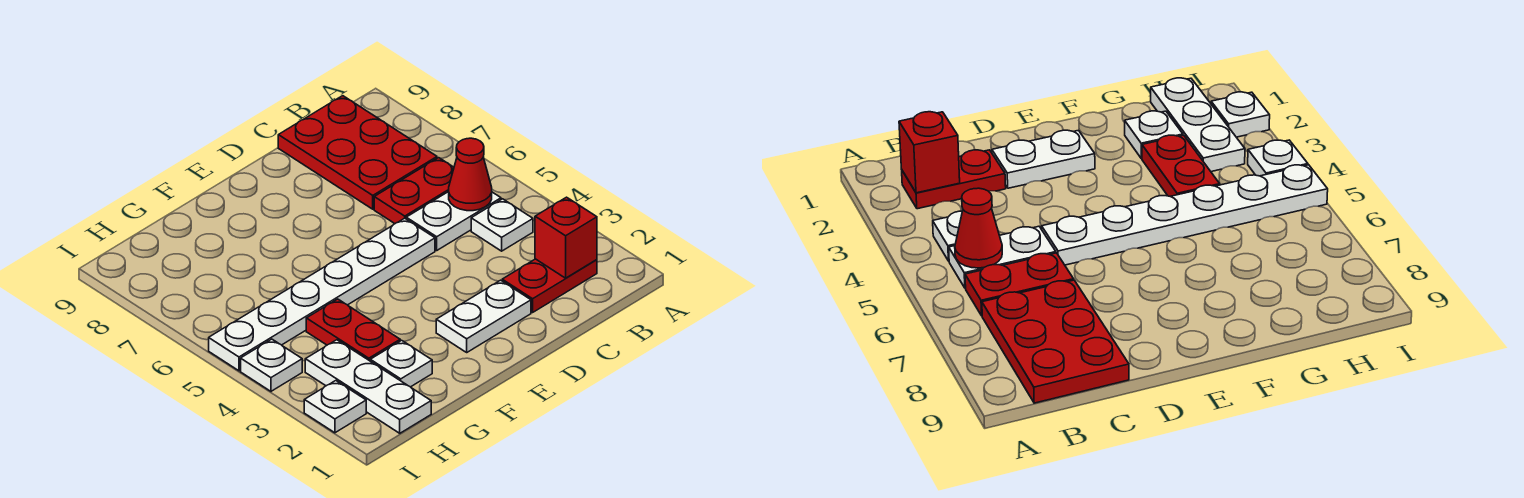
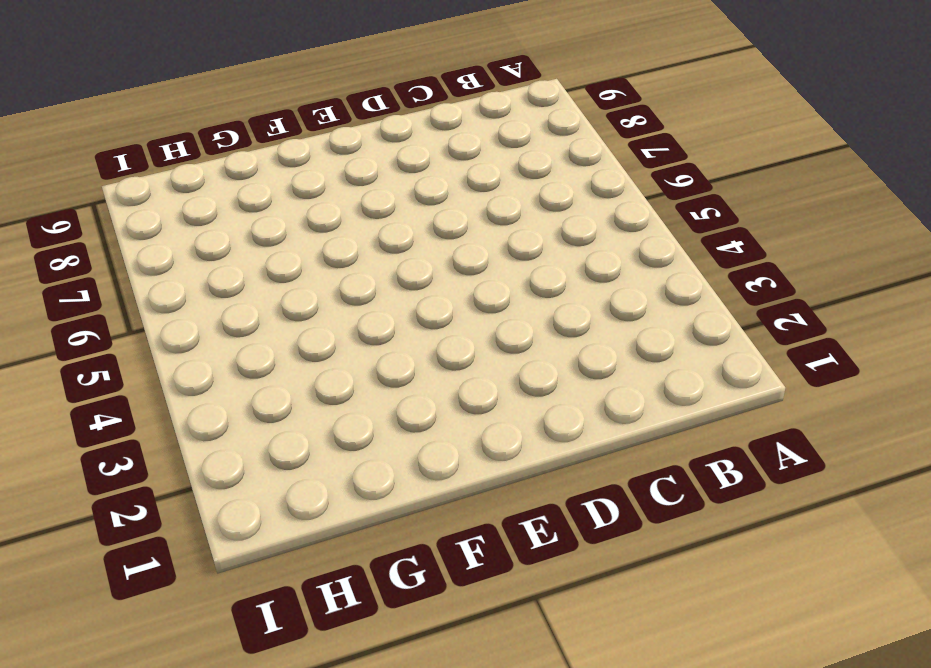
none -> red plate B2:C2 level 1
none -> white plate B4 level 1
none -> white plate B5:C5 level 1

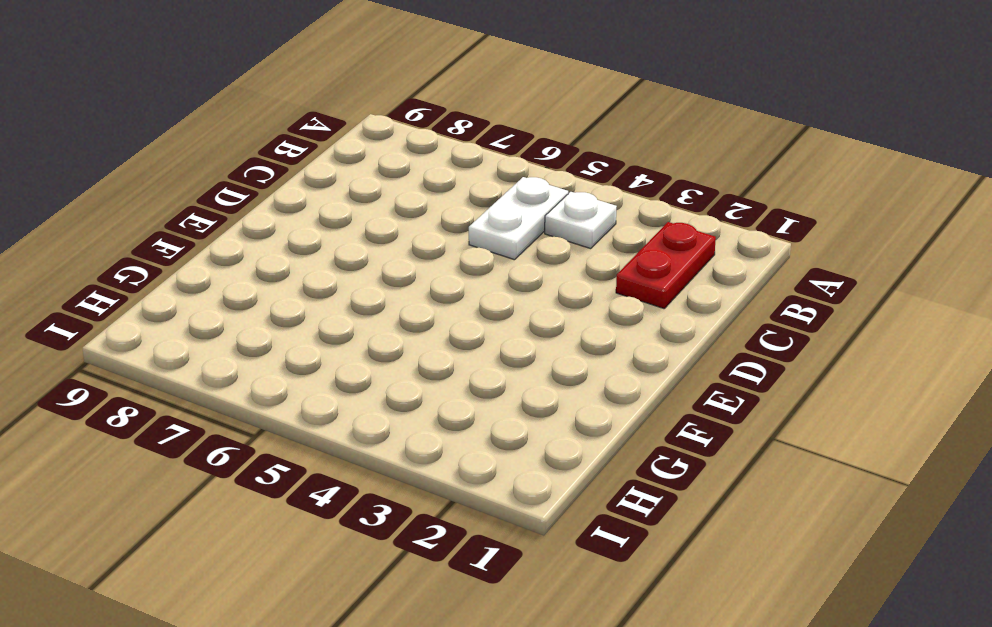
none -> red plate B6:C6 level 1
none -> red plate B7:C9 level 1
none -> white plate D2:E2 level 1

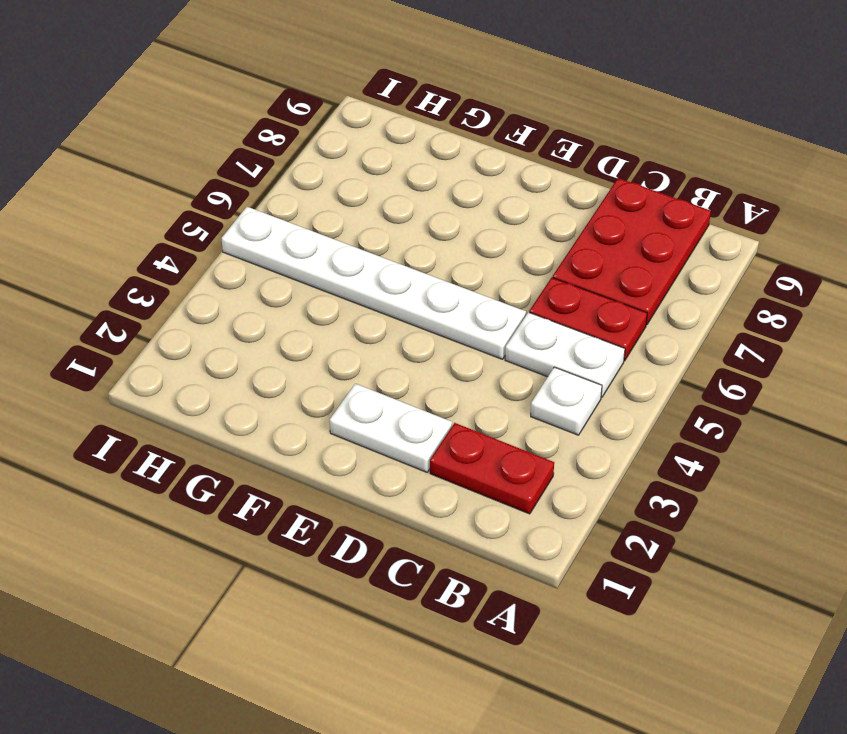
none -> white plate G2 level 1
none -> red plate G3:G4 level 1
none -> white plate H1:H3 level 1

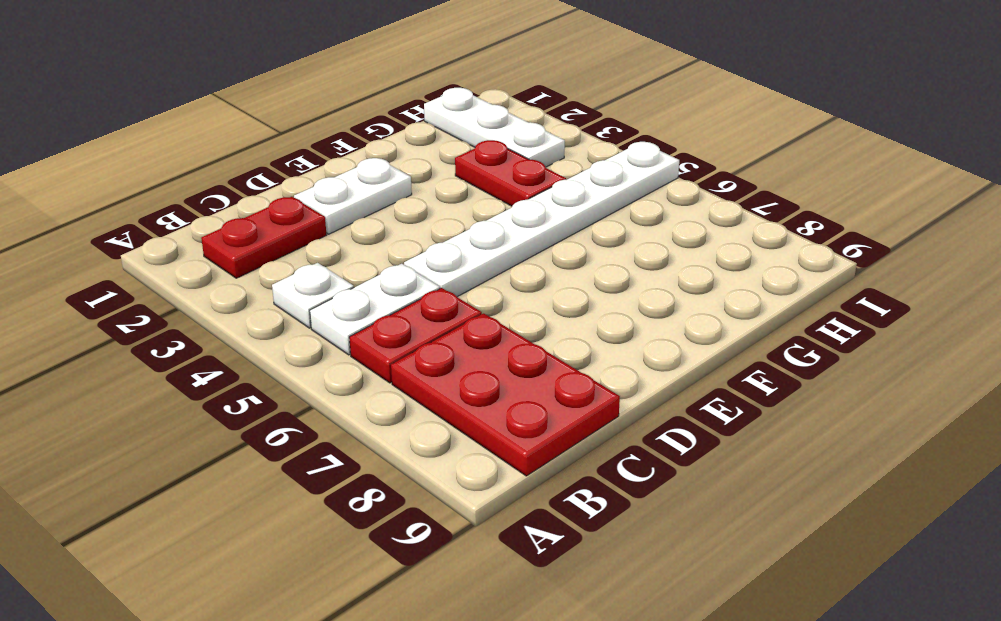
none -> white plate G2 level 1
none -> white plate I2 level 1
none -> white plate I4 level 1

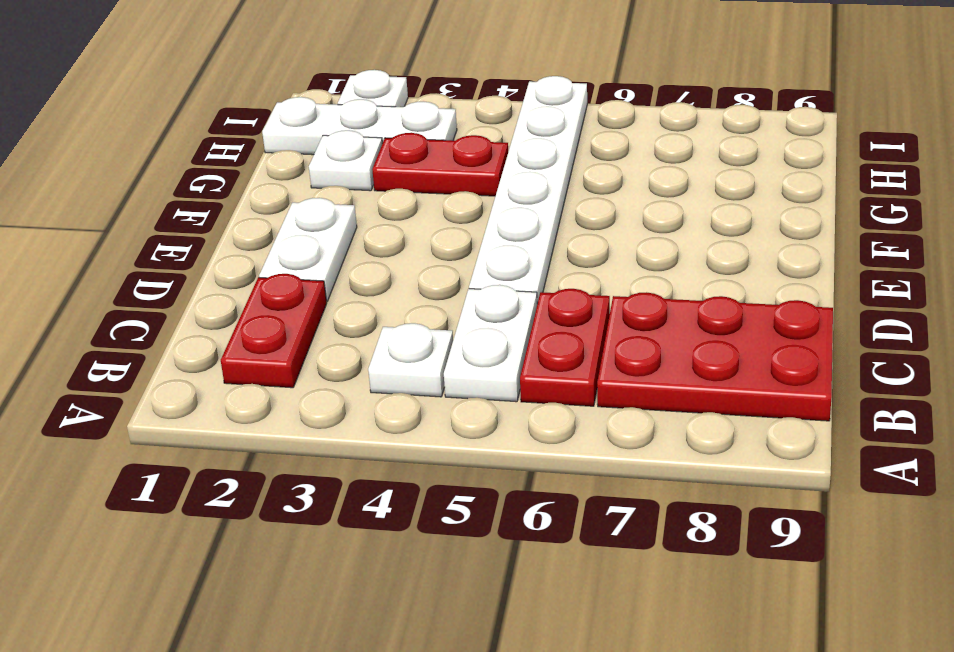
none -> white plate I4 level 1
none -> red brick B2 level 2
none -> red cone B5 level 2

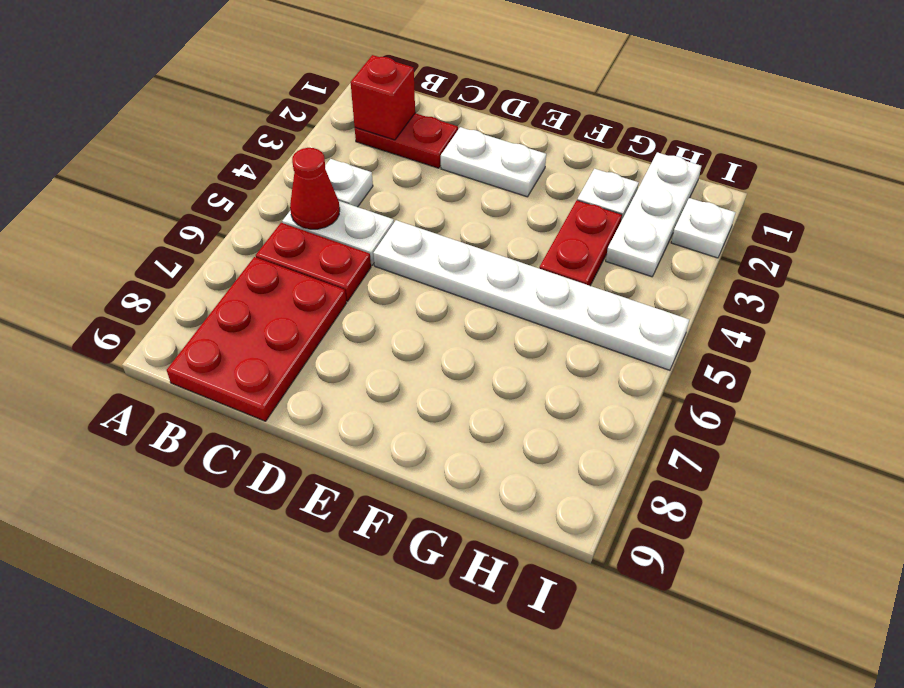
none -> white plate I4 level 1

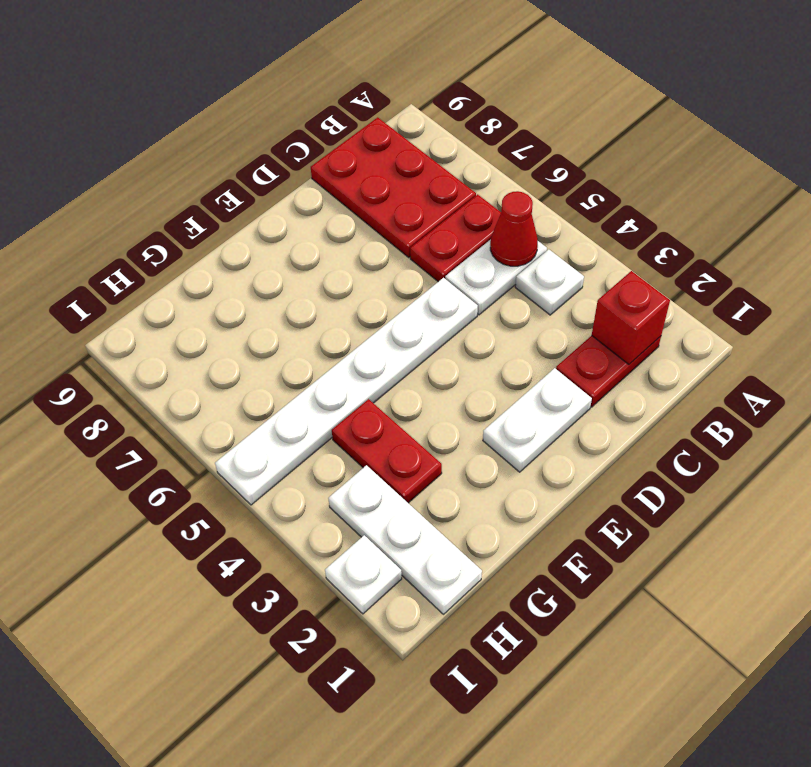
none -> white plate G2 level 1
none -> white plate I4 level 1

